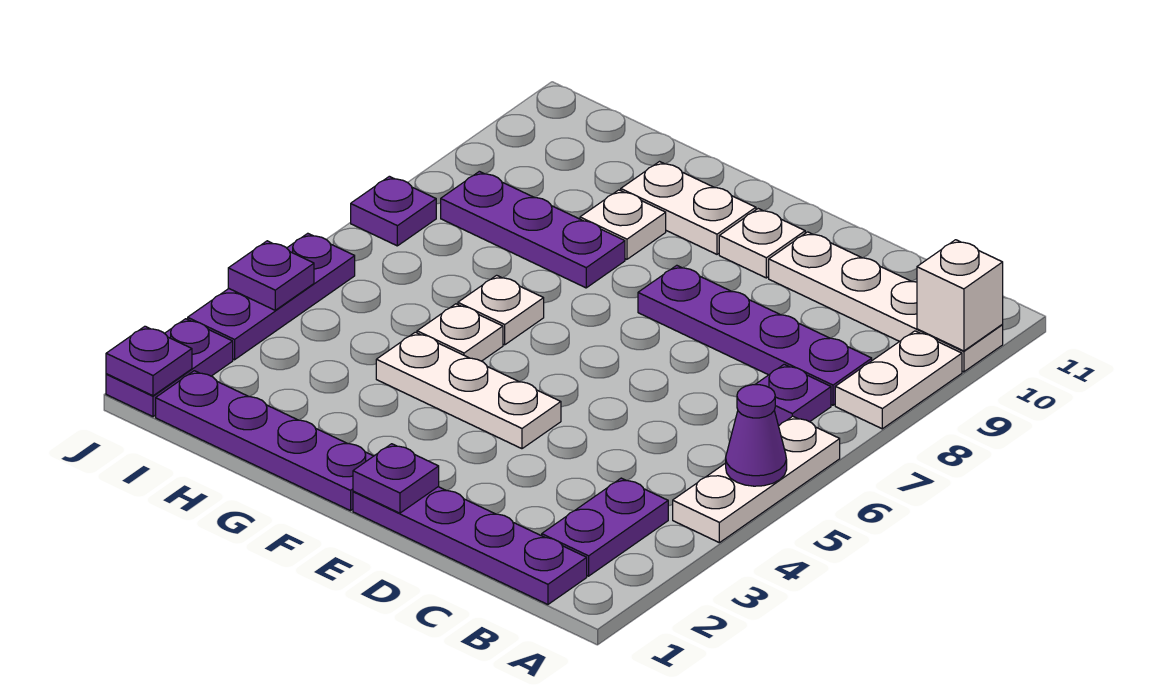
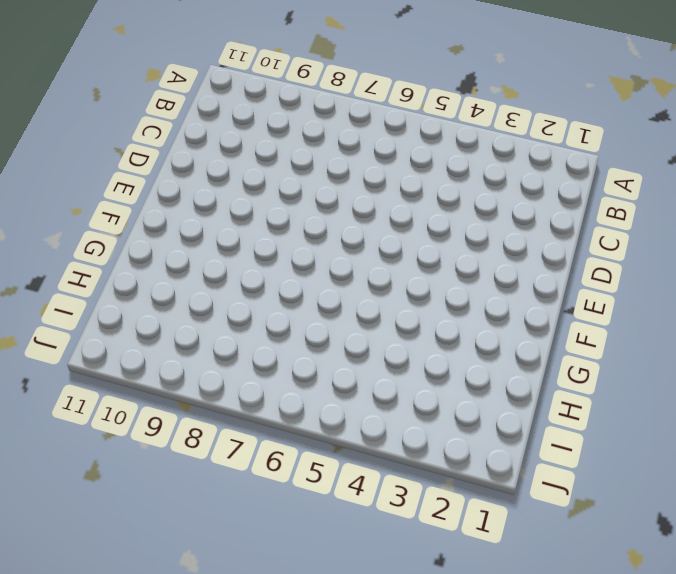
none -> white plate A4:A6 level 1
none -> white plate A8:A9 level 1
none -> white plate A10:D10 level 1

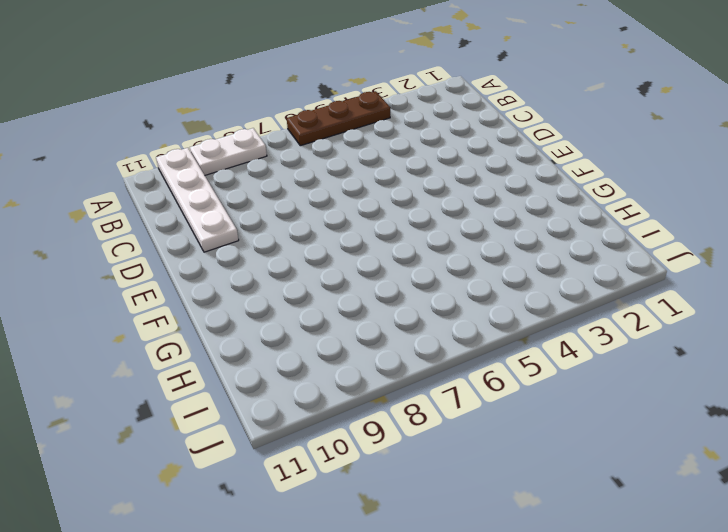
brown plate A4:A6 level 1 -> white plate A4:A6 level 1
none -> purple plate B1:E1 level 1
none -> purple plate B2:B3 level 1
none -> purple plate B7 level 1

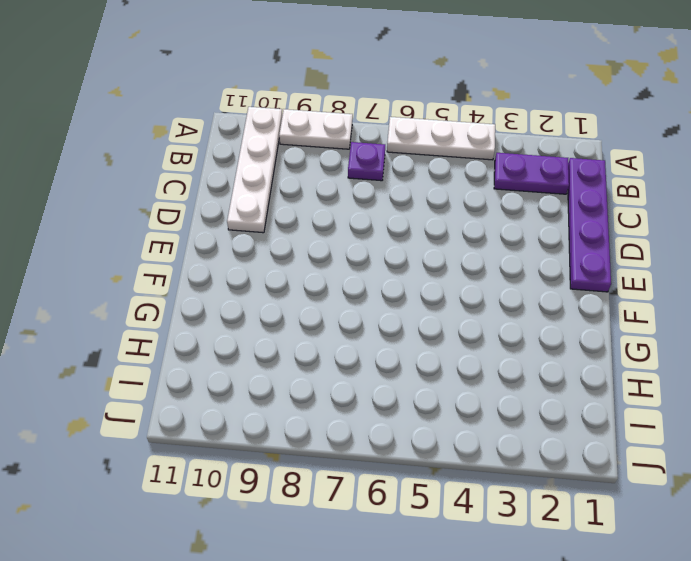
none -> purple plate B8:E8 level 1
none -> white plate E4:G4 level 1
none -> white plate E10 level 1

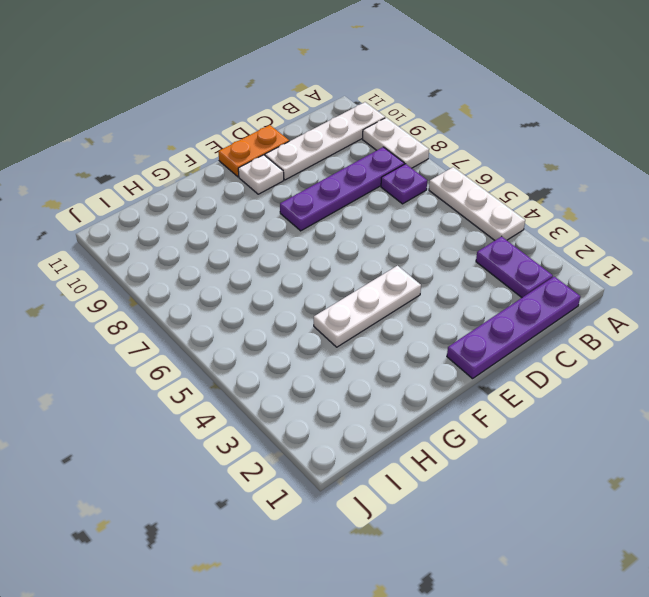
orange plate D11:E11 level 1 -> none
none -> purple plate F1:I1 level 1
none -> white plate F10:G10 level 1
none -> white plate G5 level 1

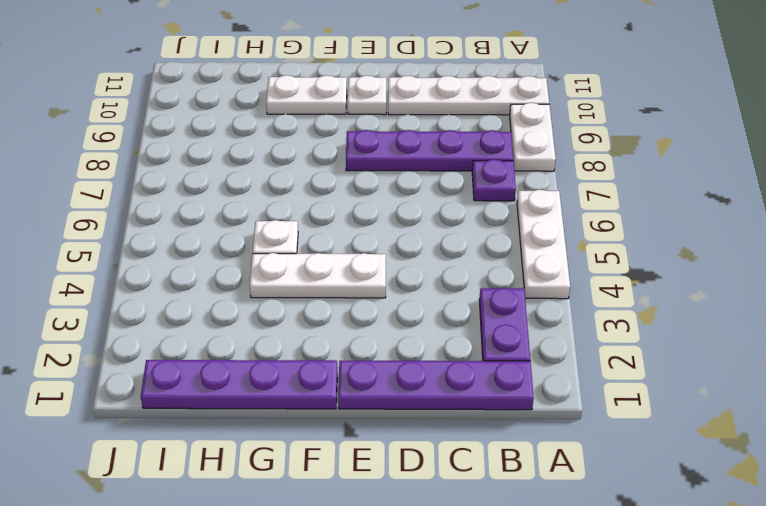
none -> white plate G6 level 1
none -> purple plate G8:I8 level 1
none -> white plate G9 level 1

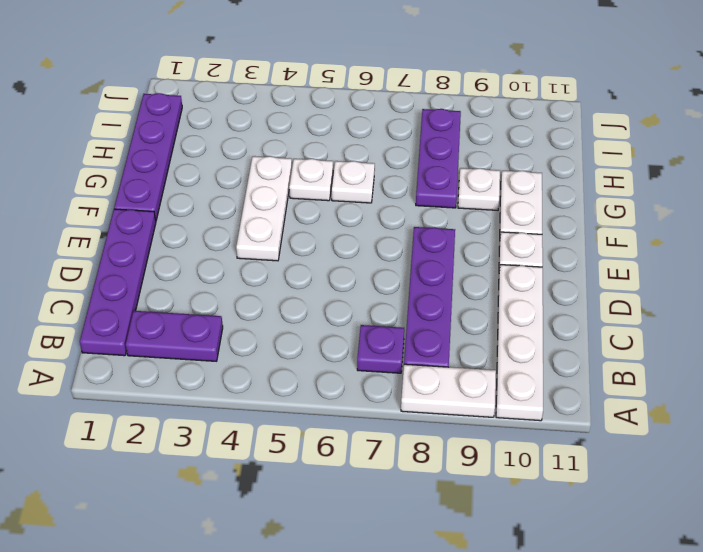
none -> white plate A4:A6 level 1
none -> purple plate J1:J2 level 1
none -> purple plate J3:J5 level 1

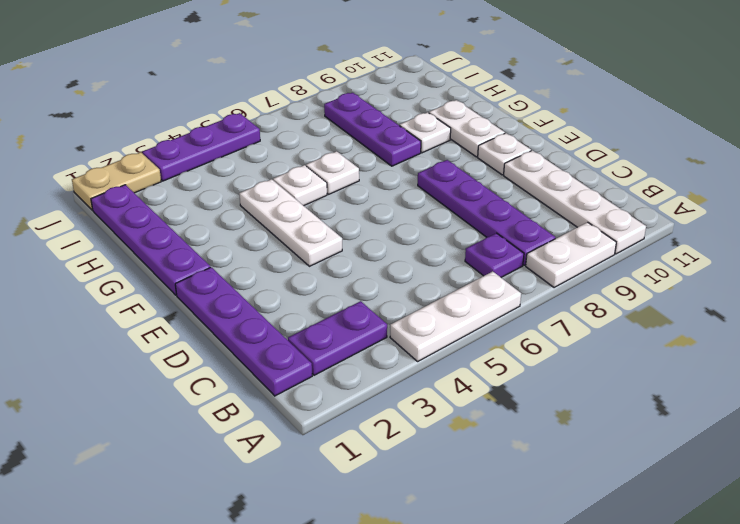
tan plate J1:J2 level 1 -> purple plate J1:J2 level 1
none -> purple plate J7 level 1
none -> purple cone A5 level 2
none -> white brick A10 level 2

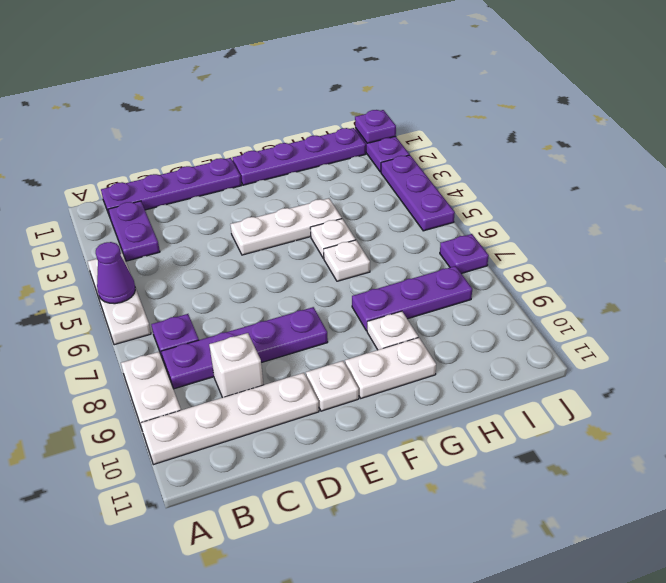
white brick C9 level 1 -> white brick A10 level 2
none -> purple plate E1 level 2
none -> purple plate J4 level 2

